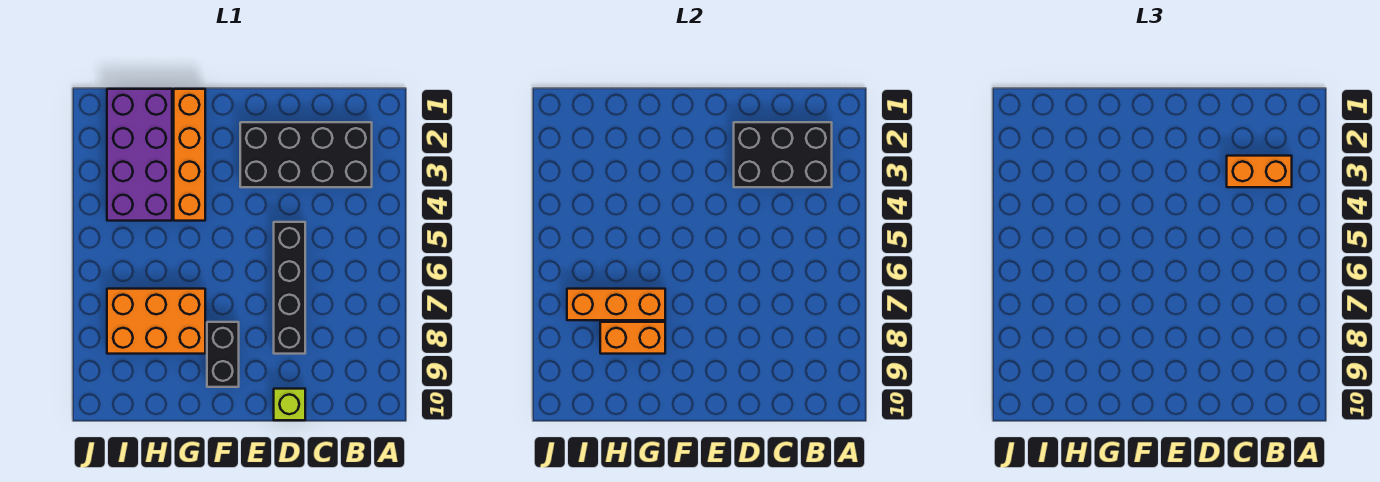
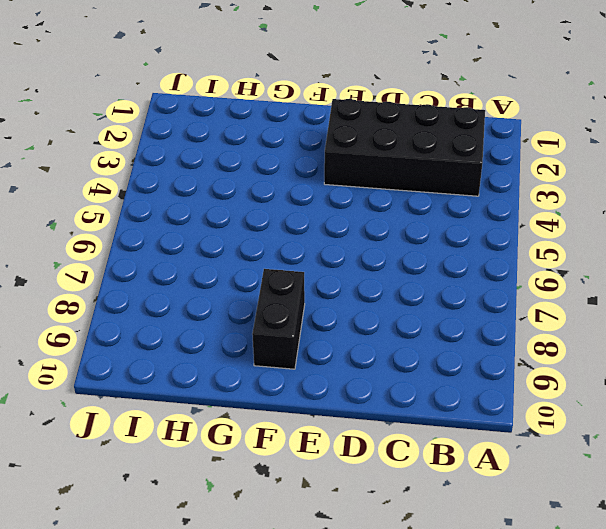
none -> black brick D5:D8 level 1
none -> lime brick D10 level 1

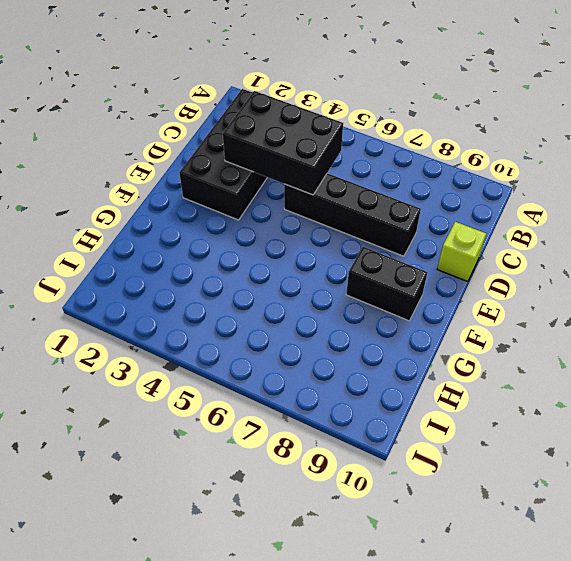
black brick C3:D5 level 2 -> black brick B2:D3 level 2
none -> orange brick G1:G4 level 1
none -> orange brick G7:I8 level 1

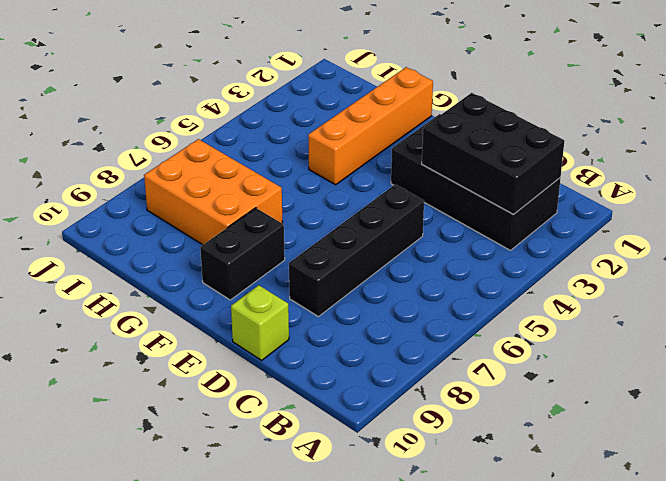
none -> purple brick H1:I4 level 1
none -> orange brick G7:I7 level 2

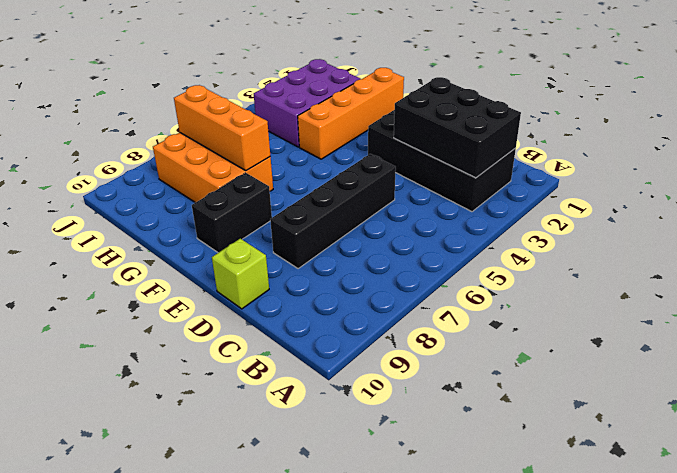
purple brick H2:I4 level 1 -> purple brick H1:I4 level 1
none -> orange brick G8:H8 level 2
none -> orange brick B3:C3 level 3

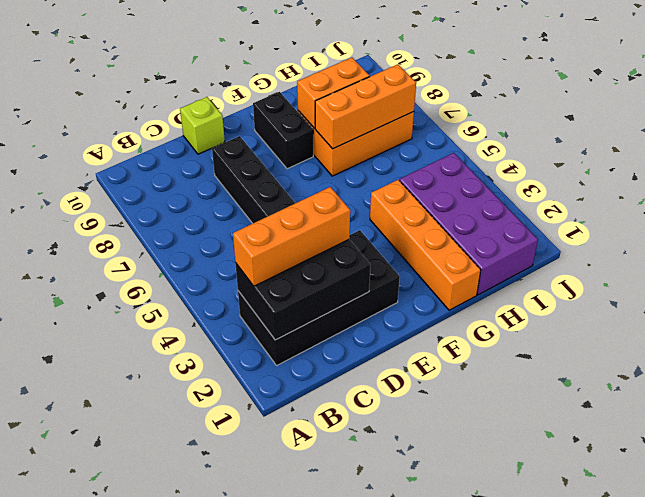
orange brick B3:D3 level 3 -> orange brick B3:C3 level 3

